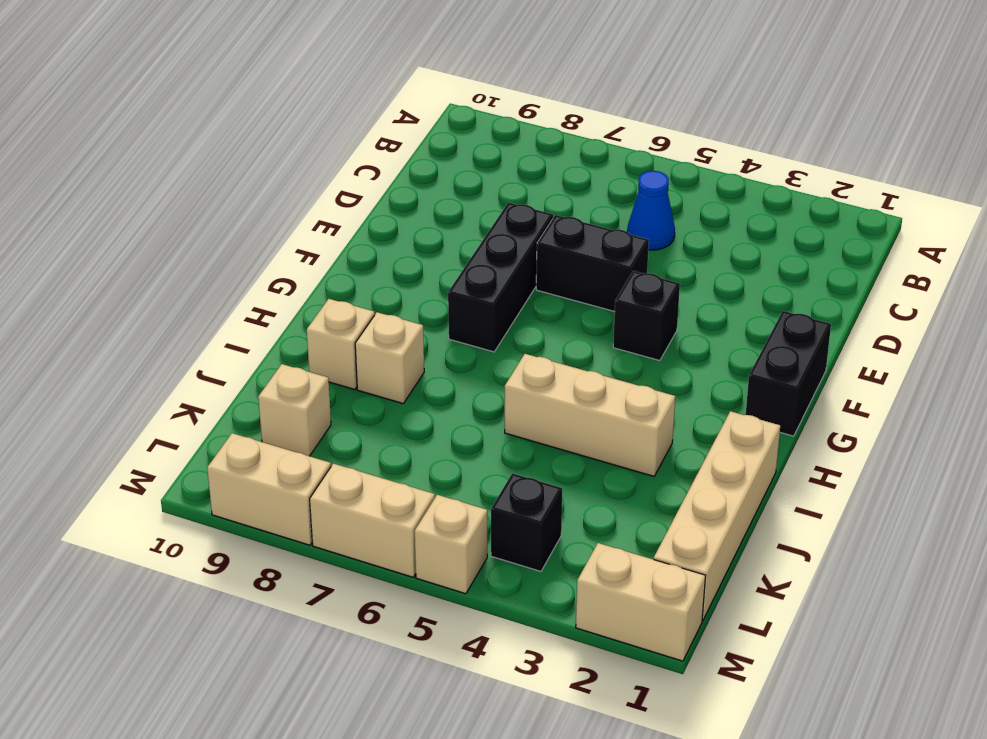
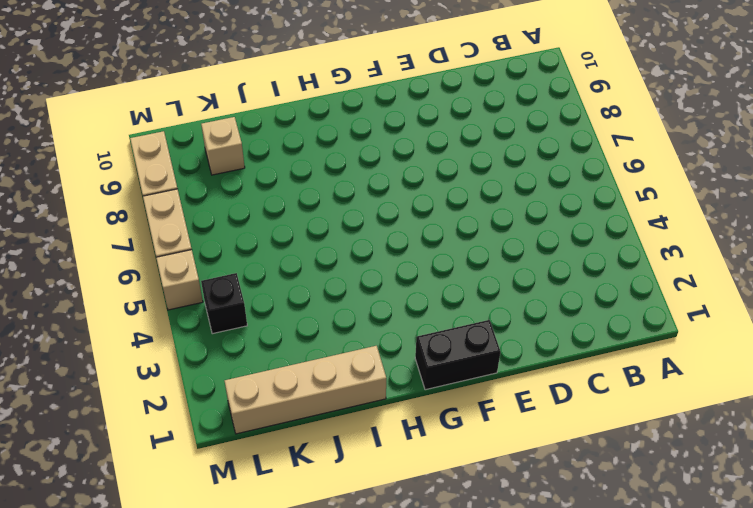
none -> blue cone C5 level 1
none -> black brick E5:E6 level 1
none -> black brick E7:G7 level 1

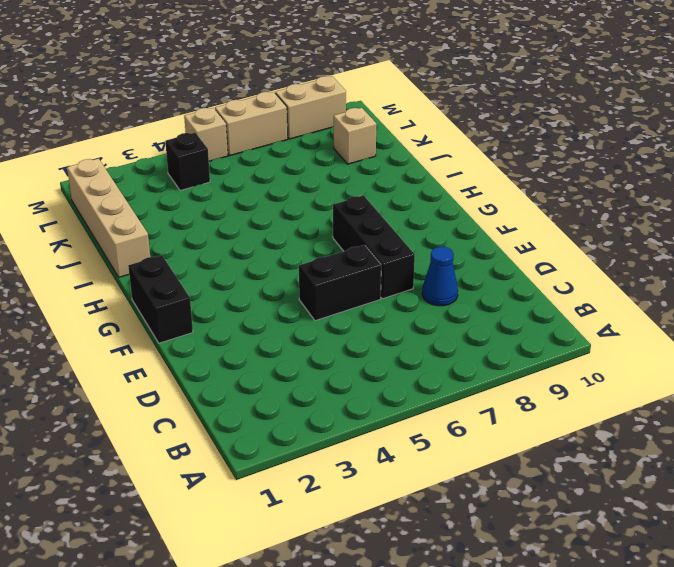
blue cone D8 level 1 -> blue cone C5 level 1
none -> black brick F4 level 1
none -> tan brick I3:I5 level 1
none -> tan brick I8 level 1

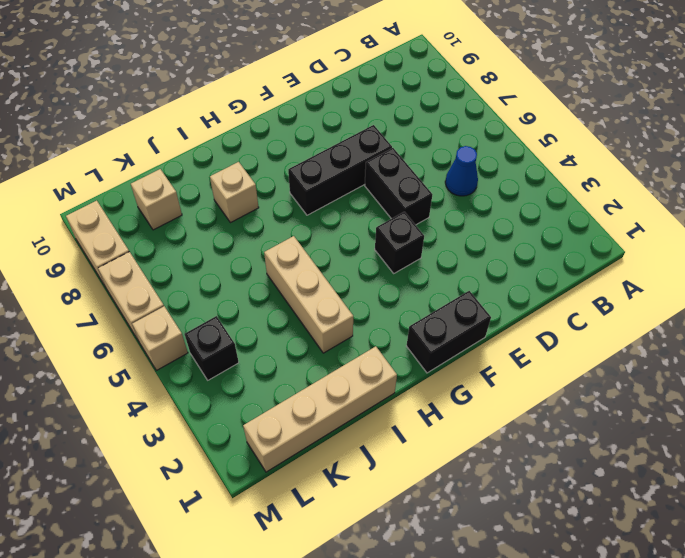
none -> tan brick I9 level 1
none -> tan brick M1:M2 level 1

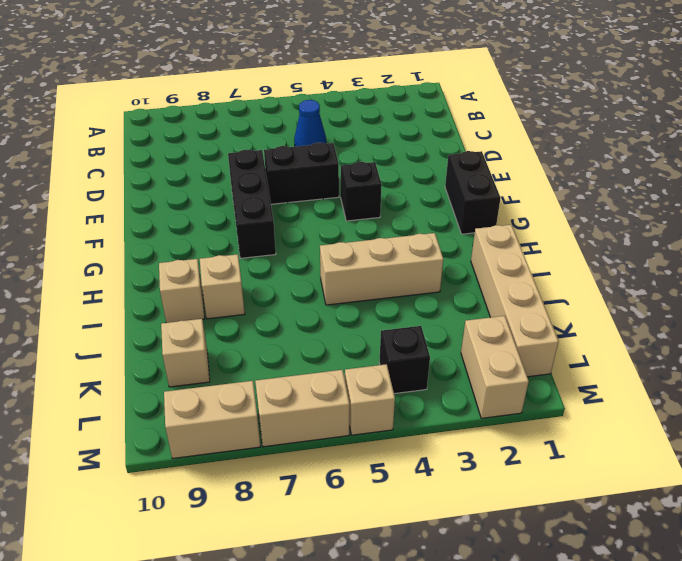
tan brick L2:M2 level 1 -> tan brick M1:M2 level 1

